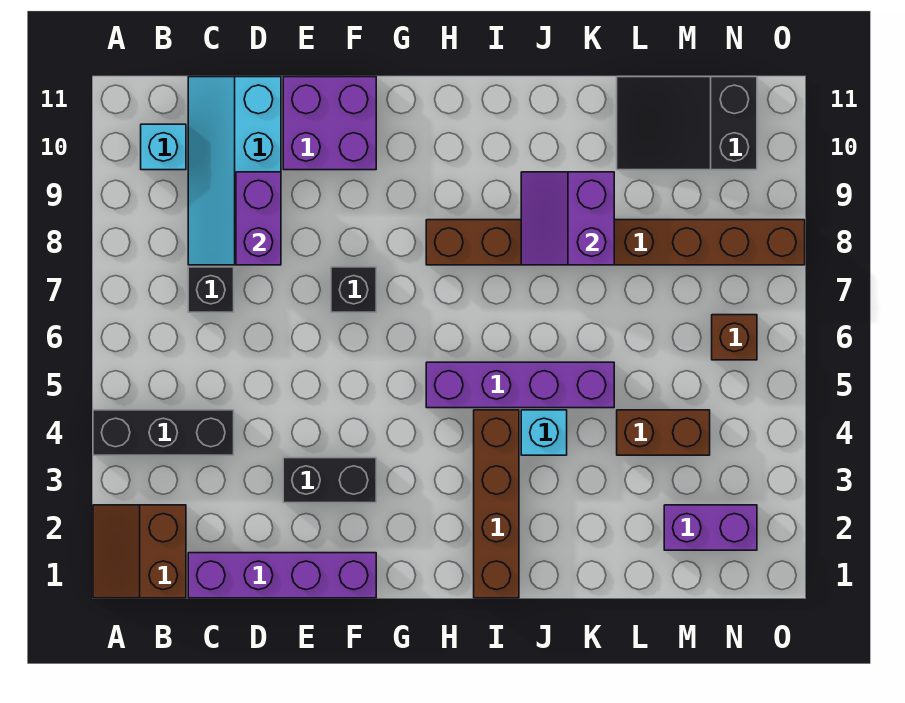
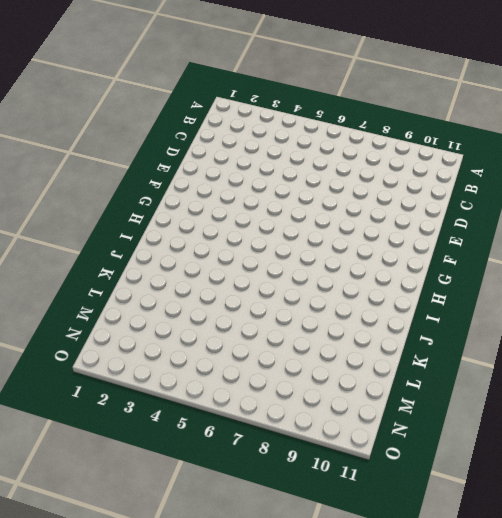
none -> brown slope A1:B2 level 1 top B
none -> black brick A4:C4 level 1
none -> cyan brick B10 level 1

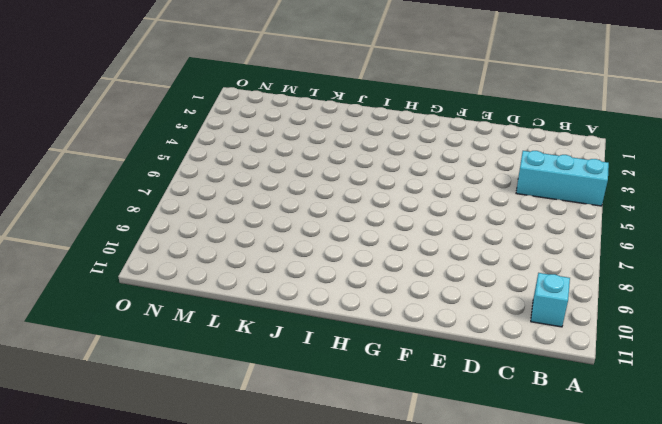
cyan brick A4:C4 level 1 -> black brick A4:C4 level 1
none -> brown slope A1:B2 level 1 top B
none -> purple brick C1:F1 level 1
none -> black brick C7 level 1

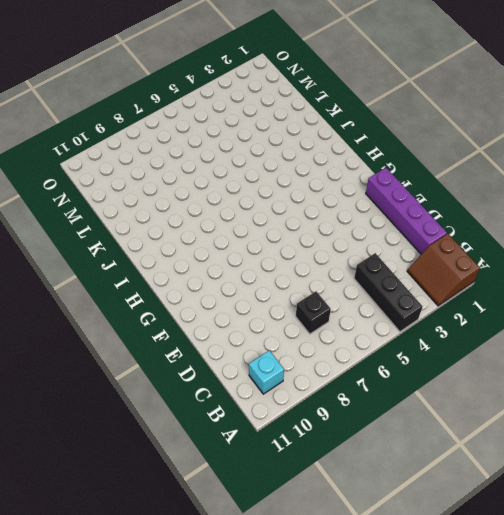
brown slope A1:B2 level 1 top 1 -> brown slope A1:B2 level 1 top B
none -> cyan slope C8:D11 level 1 top D
none -> black brick E3:F3 level 1
none -> purple brick E10:F11 level 1

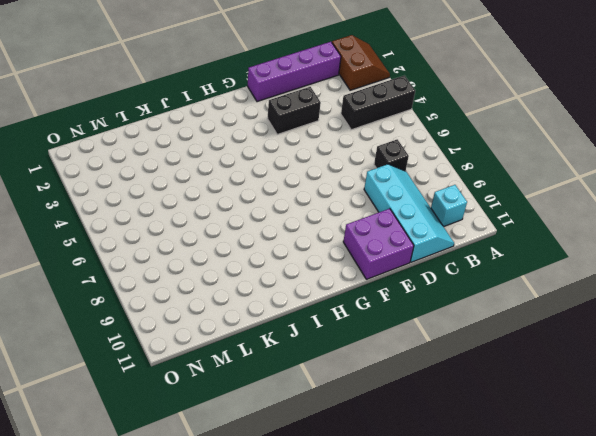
none -> black brick F7 level 1
none -> purple brick H5:K5 level 1
none -> brown brick H8:O8 level 1

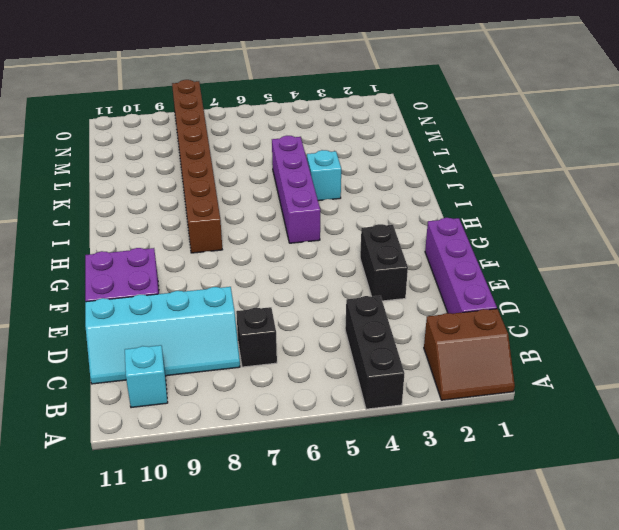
none -> black brick F7 level 1
none -> brown brick I1:I4 level 1
none -> brown brick L4:M4 level 1

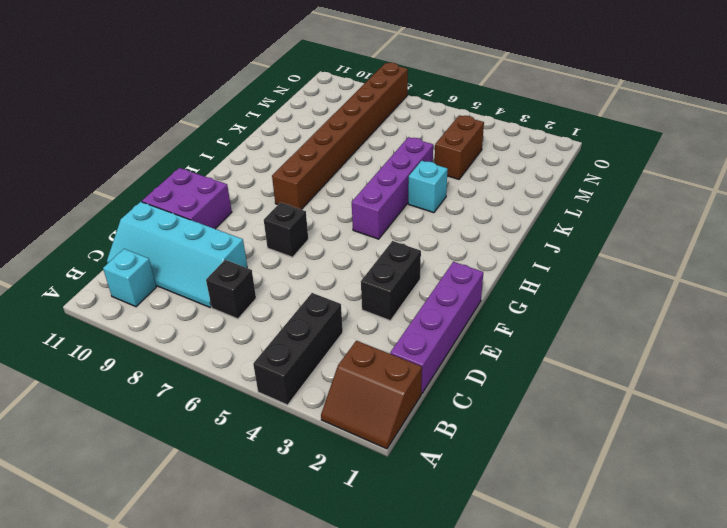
none -> brown brick I1:I4 level 1
none -> black slope L10:N11 level 1 top N
none -> purple brick M2:N2 level 1

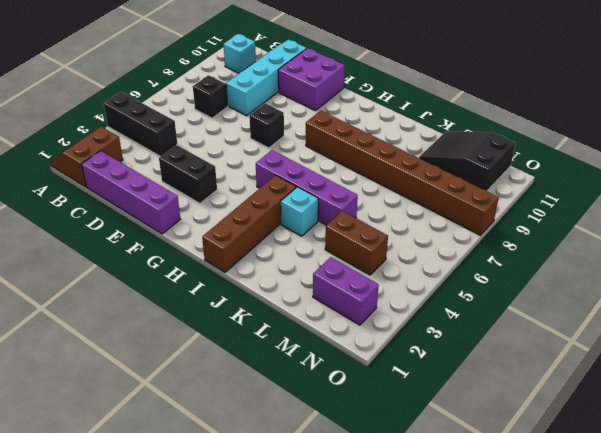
none -> brown brick N6 level 1
none -> purple brick D8:D9 level 2
none -> purple slope J8:K9 level 2 top K

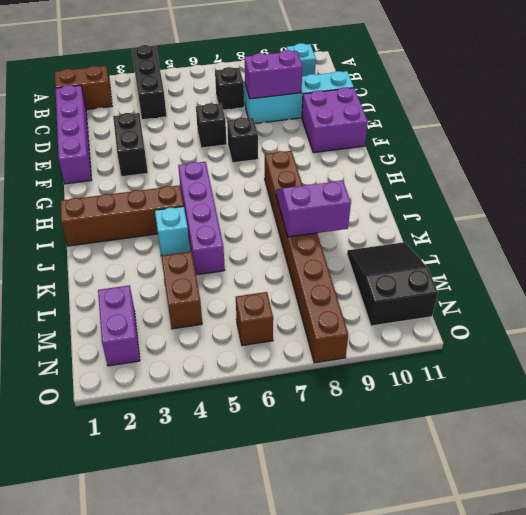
black brick E6 level 1 -> none

